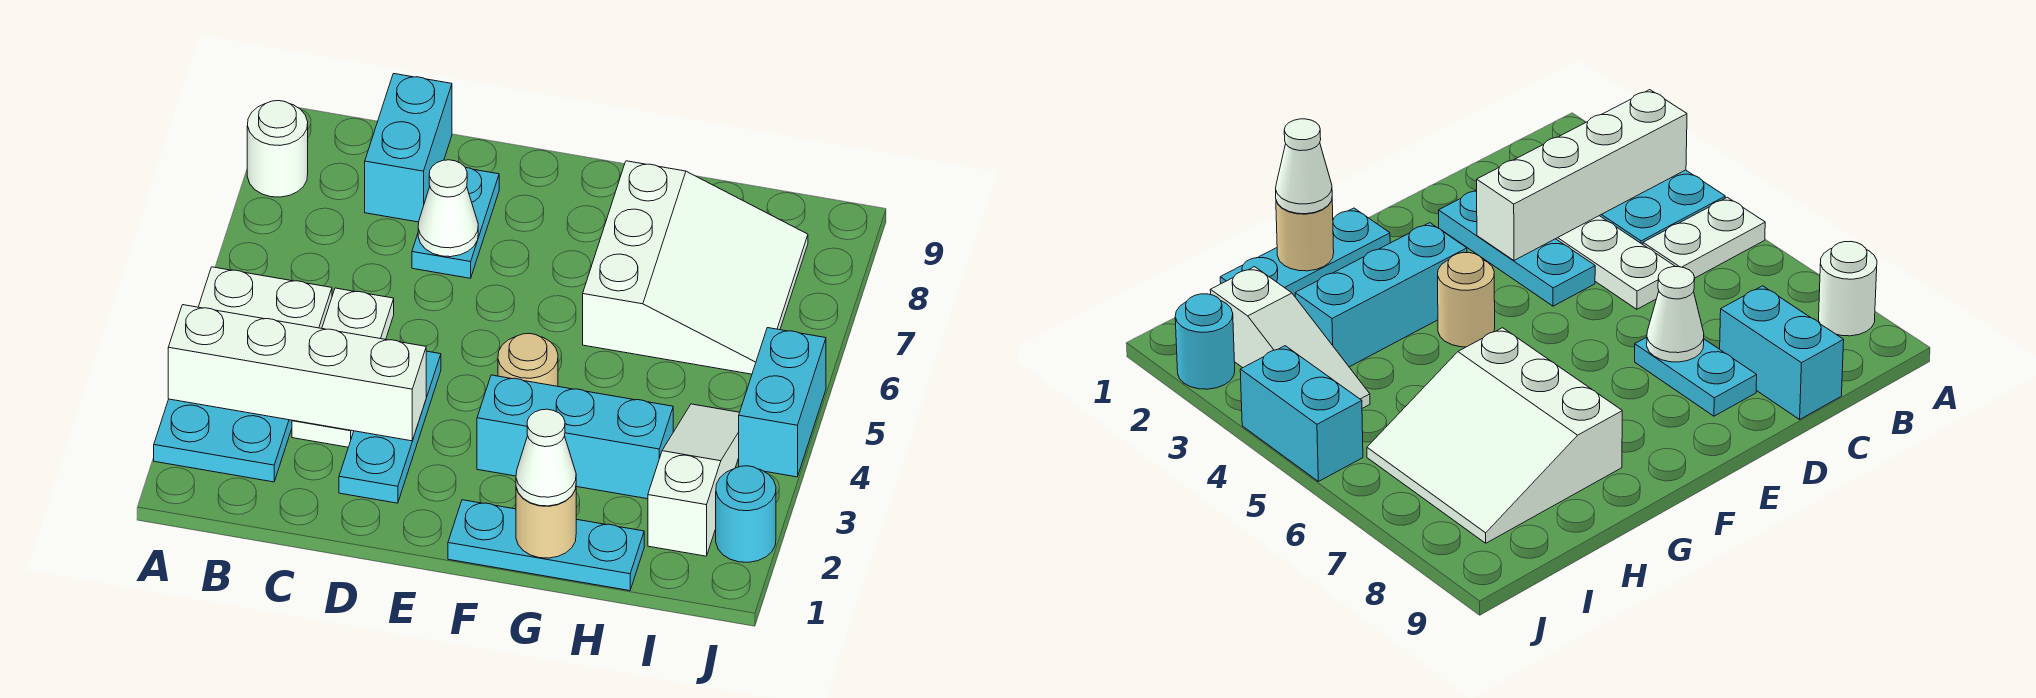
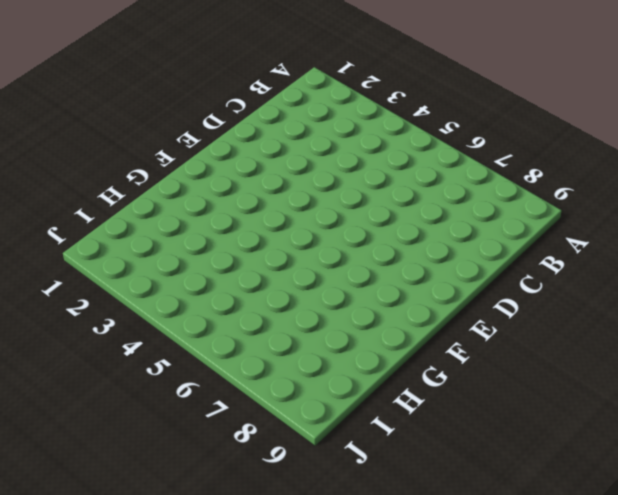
none -> cyan plate A2:B4 level 1
none -> white plate A5:B5 level 1
none -> white round brick A8 level 1

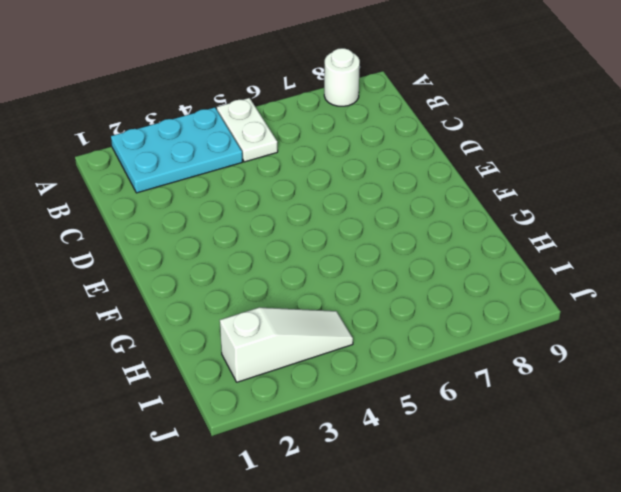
none -> white plate C3:C5 level 1
none -> cyan brick C8:C9 level 1
none -> cyan plate D2:D4 level 1

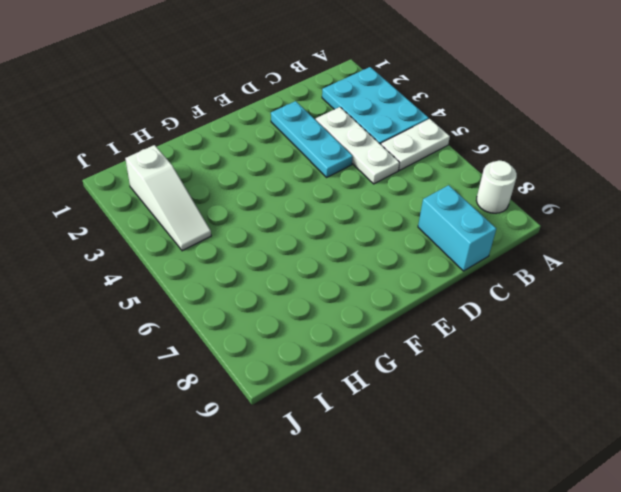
none -> cyan plate D7:D8 level 1
none -> cyan plate F1:H1 level 1
none -> cyan brick F3:H3 level 1

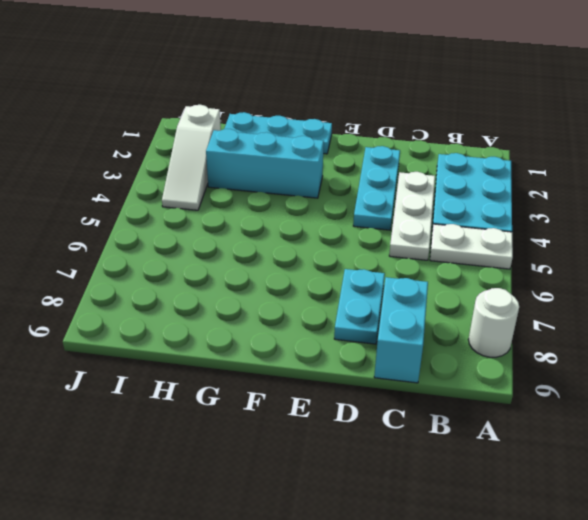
none -> tan round brick F4 level 1
none -> white slope G6:I8 level 1 top G
none -> cyan round brick J2 level 1

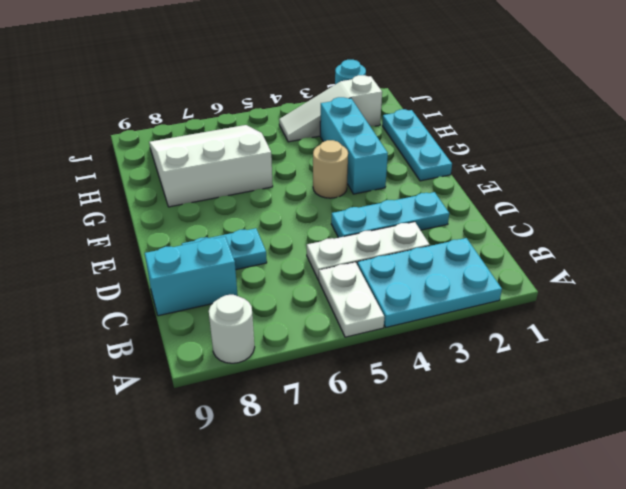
none -> cyan brick J4:J5 level 1
none -> white brick A3:D3 level 2
none -> white cone D7 level 2

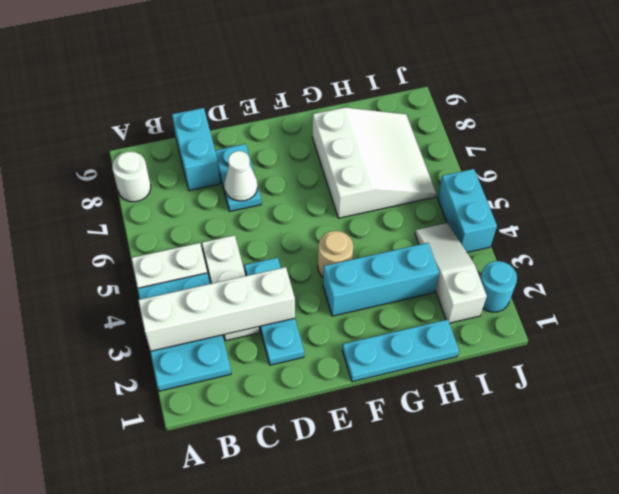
none -> tan round brick G1 level 2
none -> white cone G1 level 3

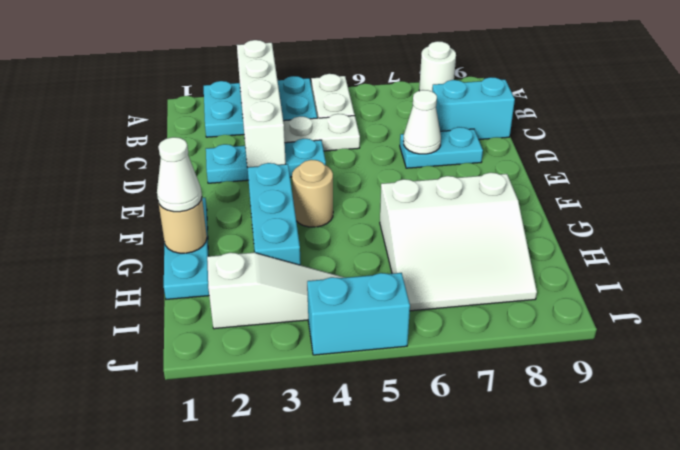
none -> cyan round brick J2 level 1

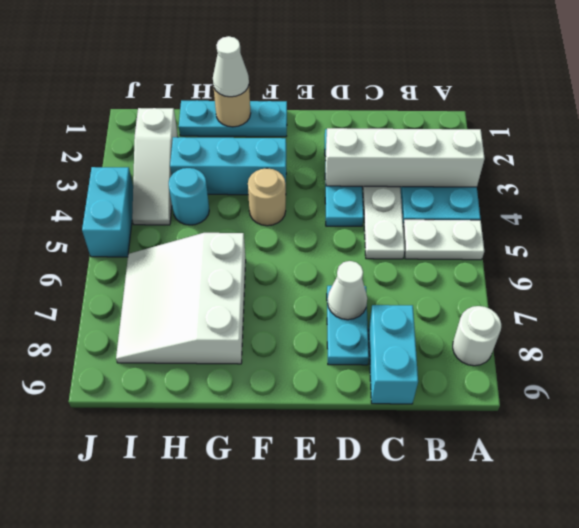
cyan round brick H4 level 1 -> cyan round brick J2 level 1

